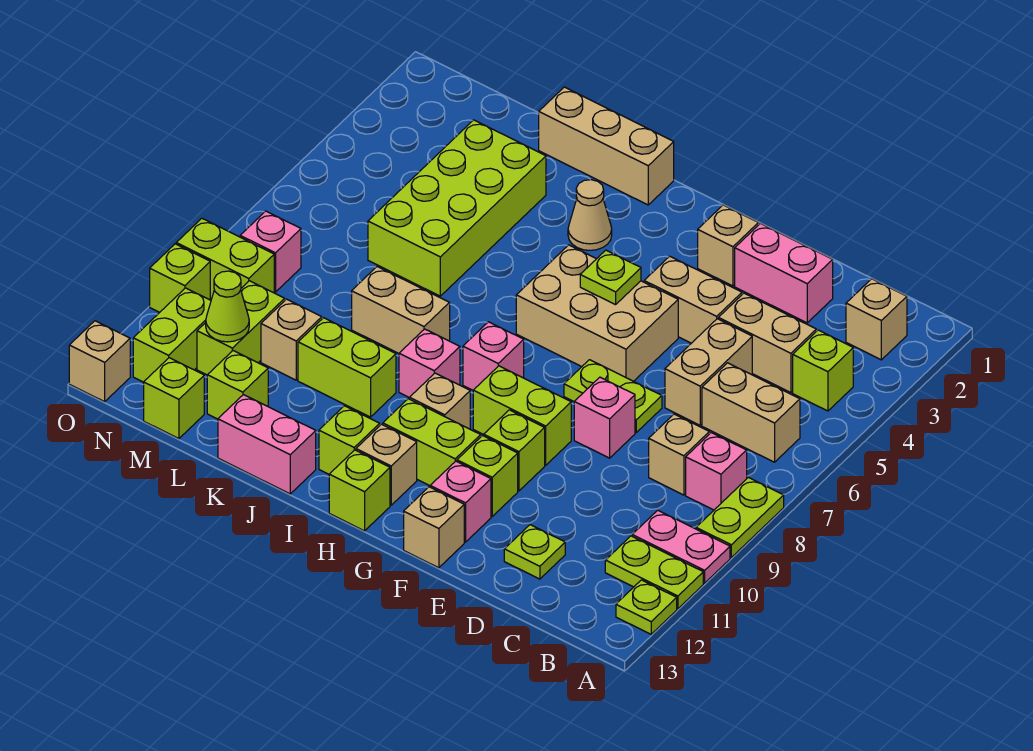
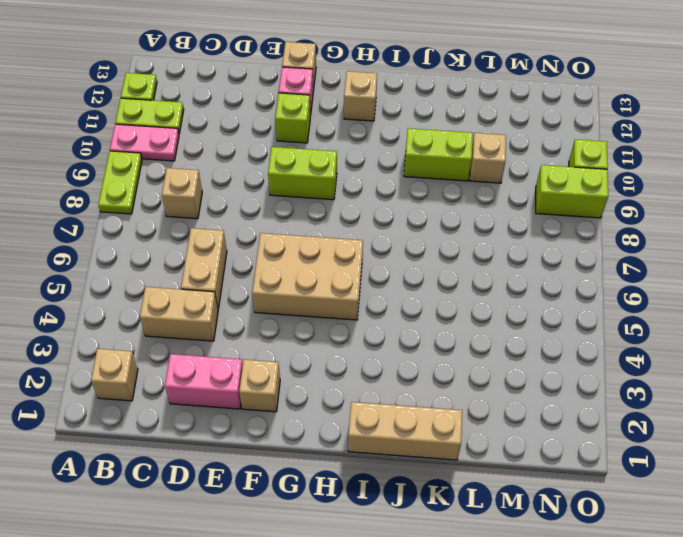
none -> lime brick B4 level 1
none -> tan brick B6:C6 level 1
none -> pink brick B8 level 1
none -> lime plate D12 level 1

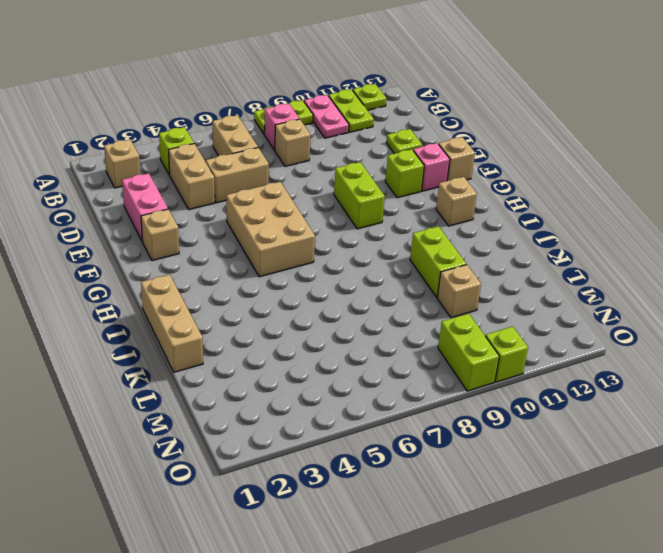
none -> tan brick E4:F4 level 1
none -> lime plate E7:F7 level 1
none -> pink brick E8 level 1
none -> lime brick F10 level 1

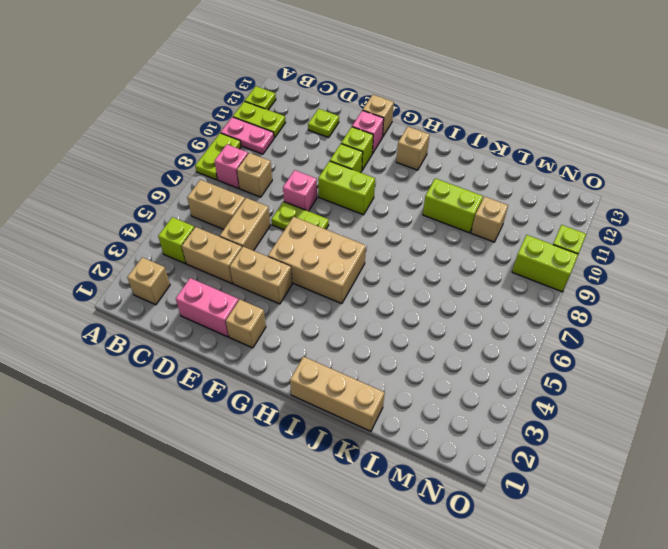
none -> lime brick G11:H11 level 1
none -> pink brick H8 level 1
none -> tan brick H10 level 1
none -> lime brick H13 level 1

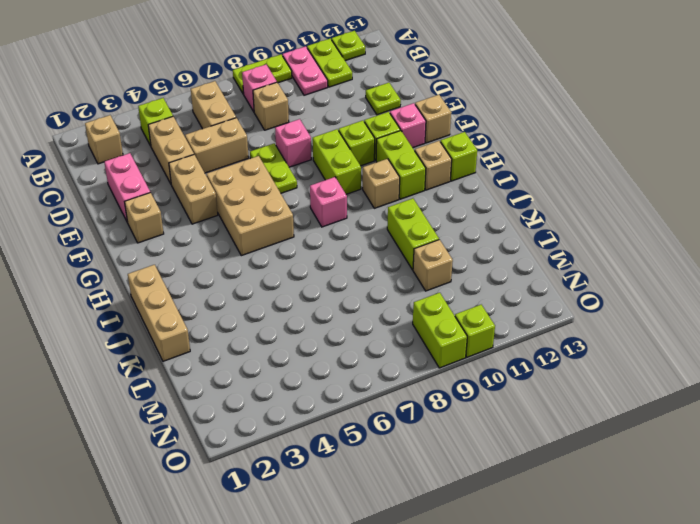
none -> tan cone I3 level 1
none -> pink brick I9 level 1
none -> lime brick I12 level 1
none -> tan brick J8:K8 level 1

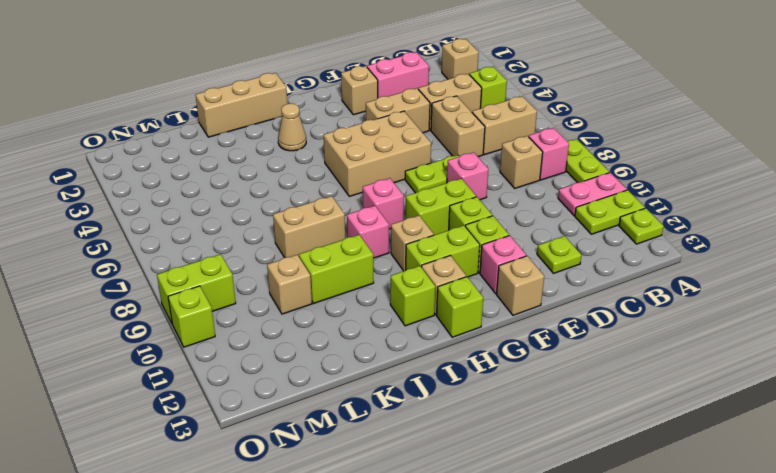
none -> pink brick J13:K13 level 1
none -> lime brick K3:L6 level 1
none -> lime brick L12 level 1
none -> lime brick M10:M11 level 1

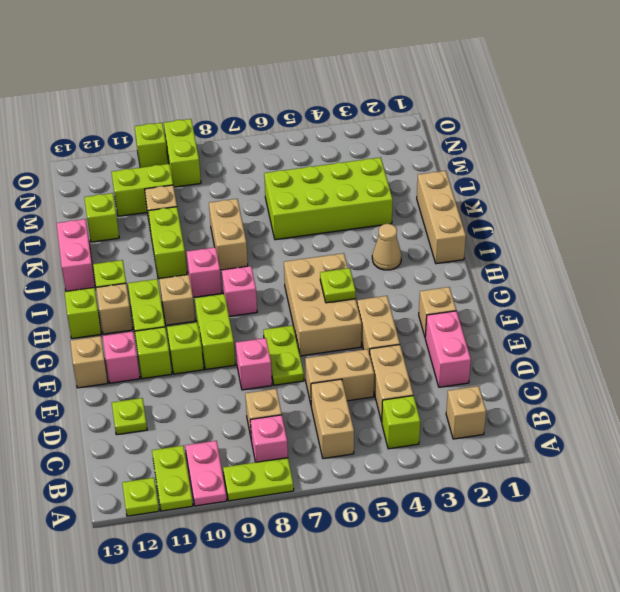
none -> lime brick M13 level 1
none -> pink brick N8 level 1
none -> lime brick N11:N12 level 1
none -> tan brick O13 level 1

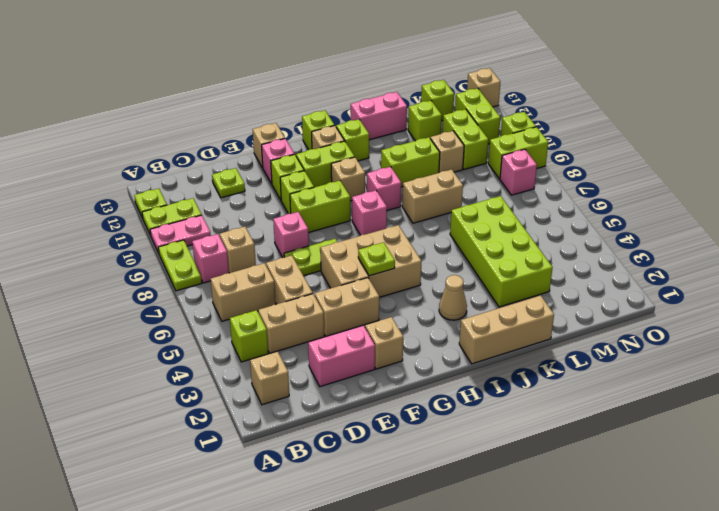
none -> lime cone M11 level 2

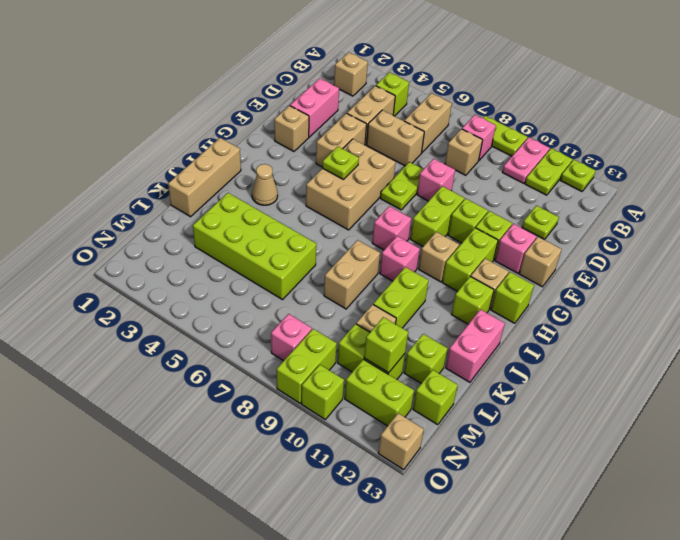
lime brick M11 level 2 -> lime cone M11 level 2

